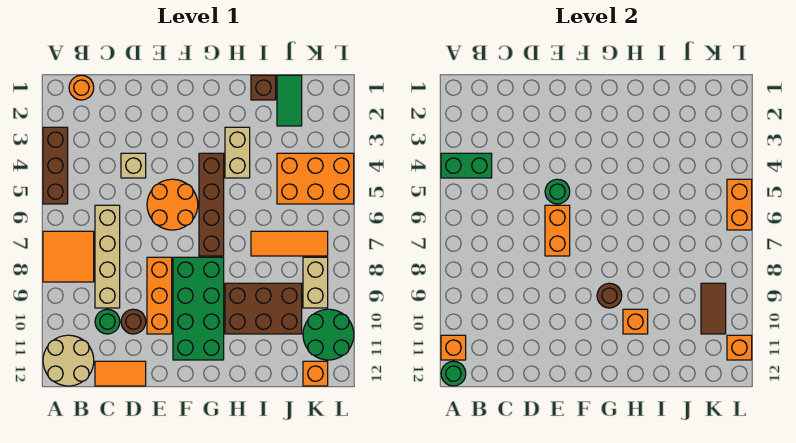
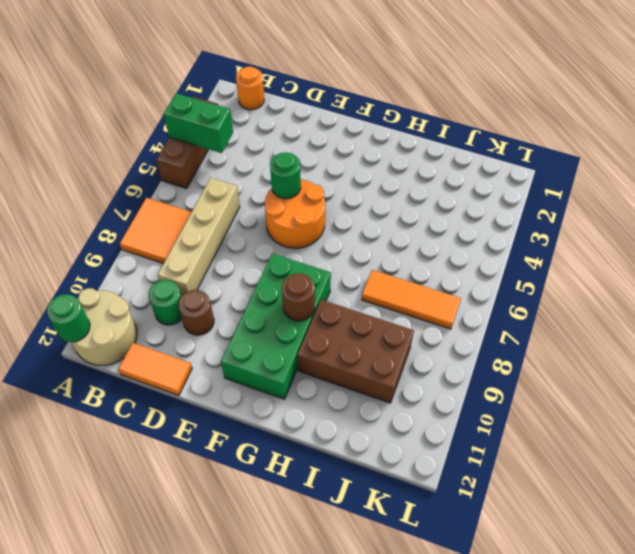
none -> tan brick D4 level 1
none -> orange brick E8:E10 level 1
none -> brown brick G4:G7 level 1
none -> tan brick H3:H4 level 1

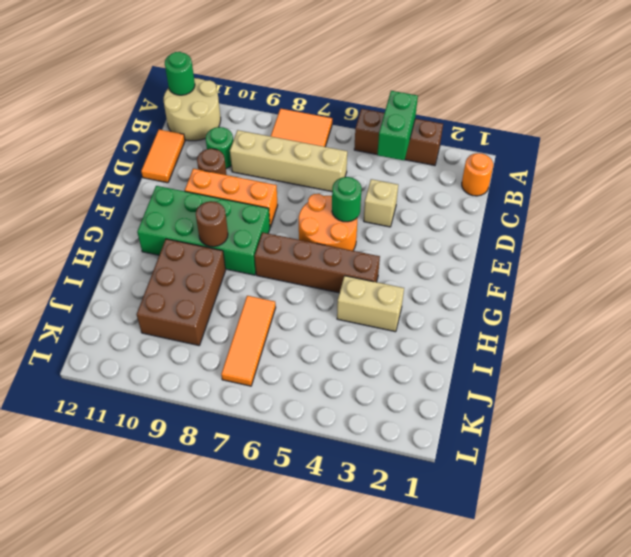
none -> brown brick I1 level 1
none -> green tile J1:J2 level 1
none -> orange brick J4:L5 level 1
none -> tan brick K8:K9 level 1

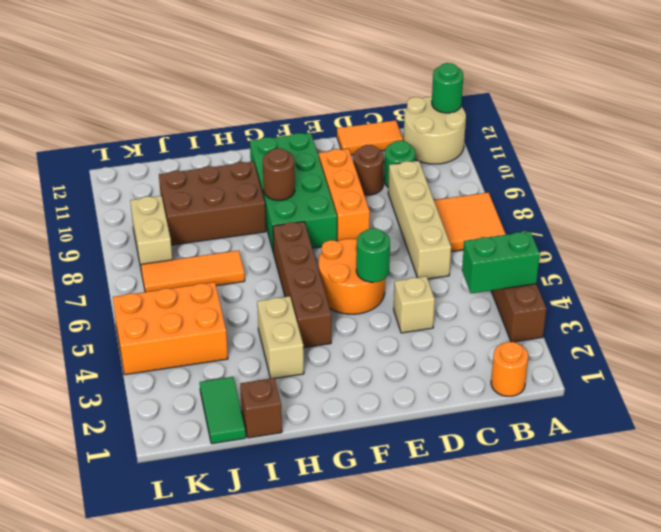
none -> green round brick K10:L11 level 1
none -> orange brick K12 level 1
none -> orange brick A11 level 2
none -> orange brick E6:E7 level 2

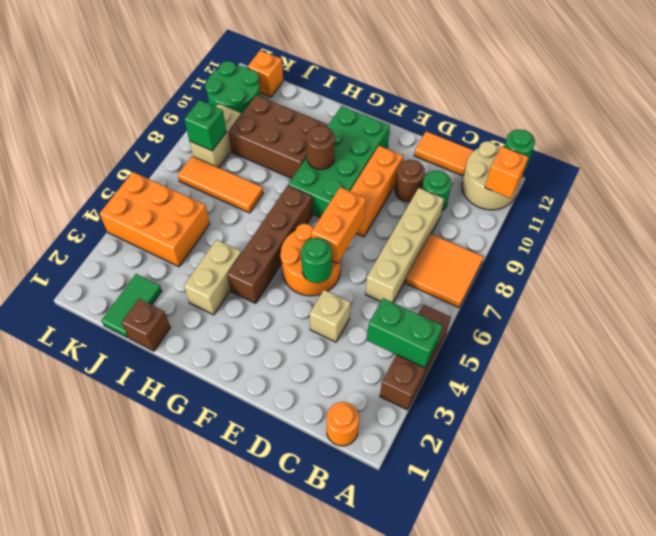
green brick K8 level 2 -> none
none -> orange brick H10 level 2
none -> brown tile K9:K10 level 2
none -> orange brick L5:L6 level 2
none -> orange brick L11 level 2

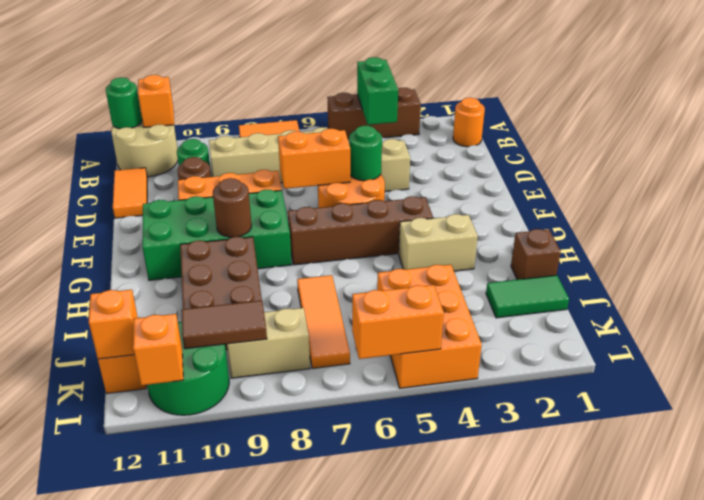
orange brick K12 level 2 -> orange brick H10 level 2

